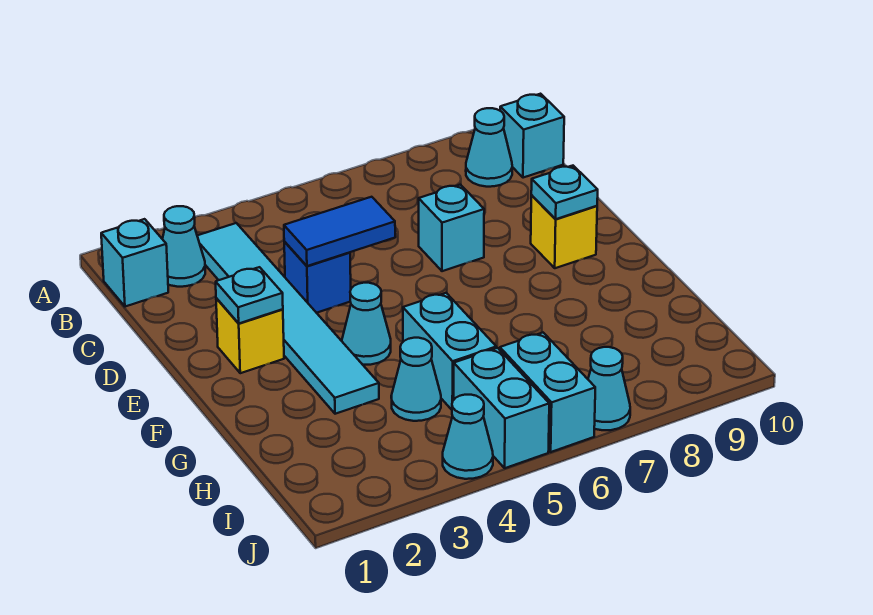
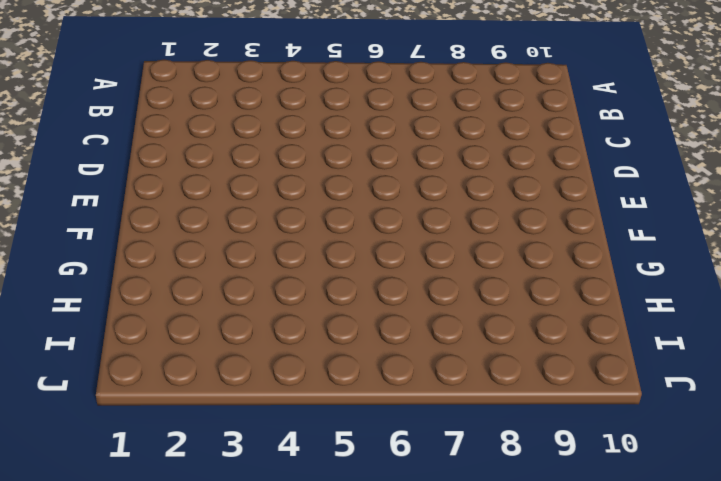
none -> cyan brick B1 level 1
none -> cyan cone B2 level 1
none -> cyan tile B3:G3 level 1

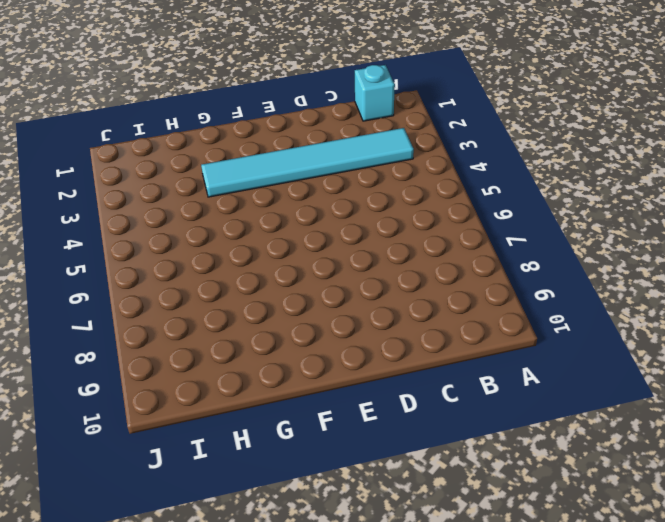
none -> cyan cone B2 level 1
none -> cyan cone B9 level 1
none -> cyan brick B10 level 1

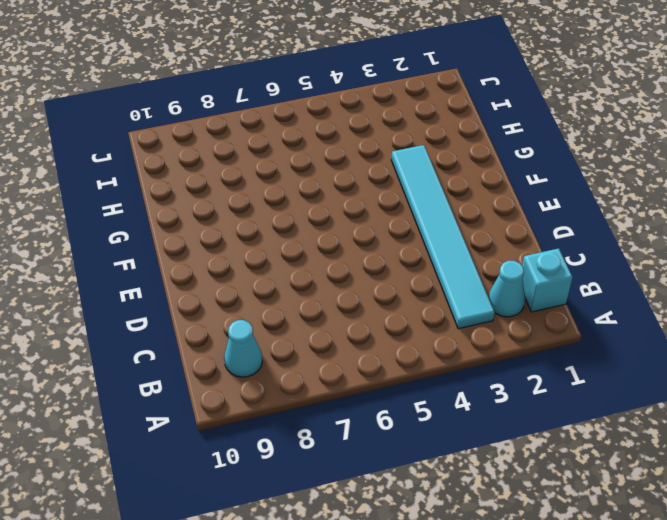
none -> cyan brick B10 level 1
none -> blue brick D4 level 1
none -> cyan brick D7 level 1

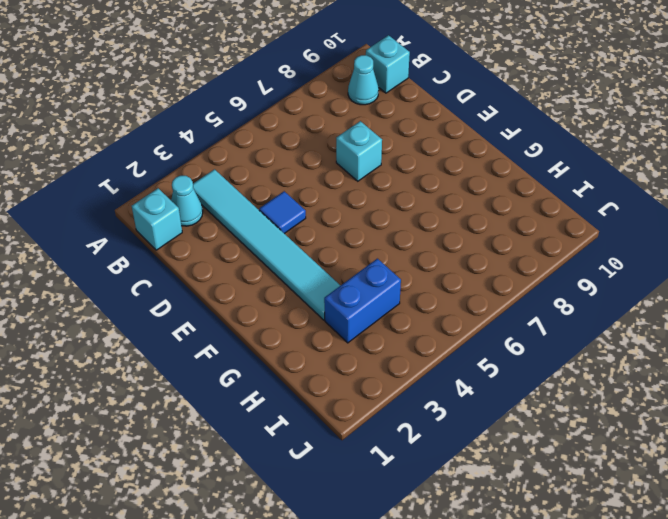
blue tile D4 level 1 -> blue brick D4 level 1
blue brick H3:H4 level 1 -> cyan cone H4 level 1
none -> yellow brick E2 level 1
none -> yellow brick E9 level 1
none -> cyan cone F4 level 1

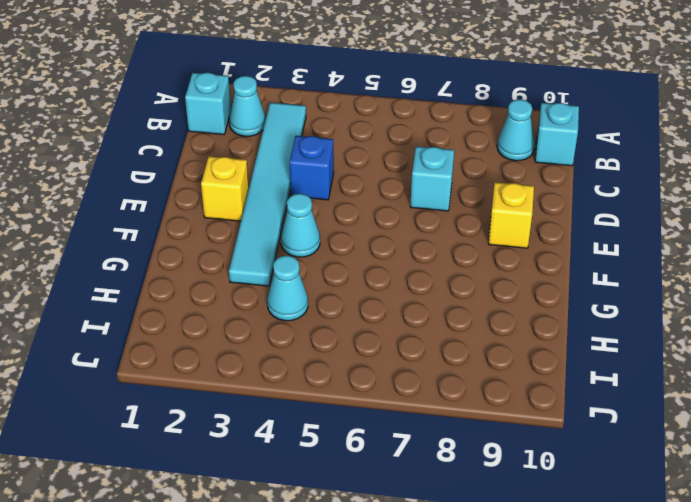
none -> cyan brick G5:H5 level 1
none -> cyan brick I5:J5 level 1
none -> cyan brick I6:J6 level 1

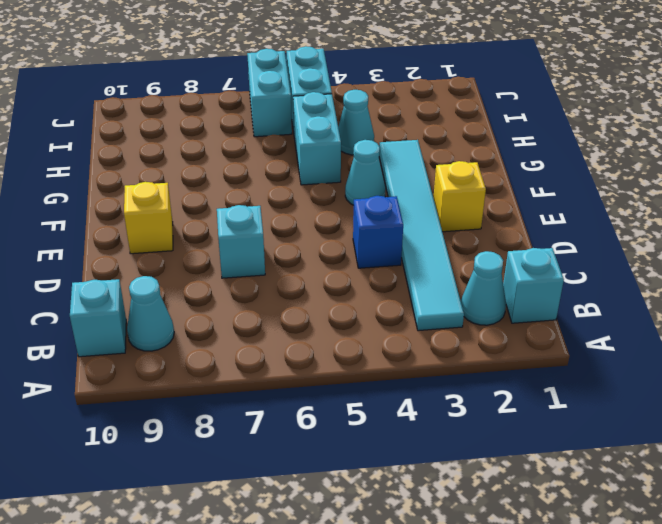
none -> cyan cone J4 level 1
none -> cyan cone J7 level 1
none -> blue tile D4:D5 level 2

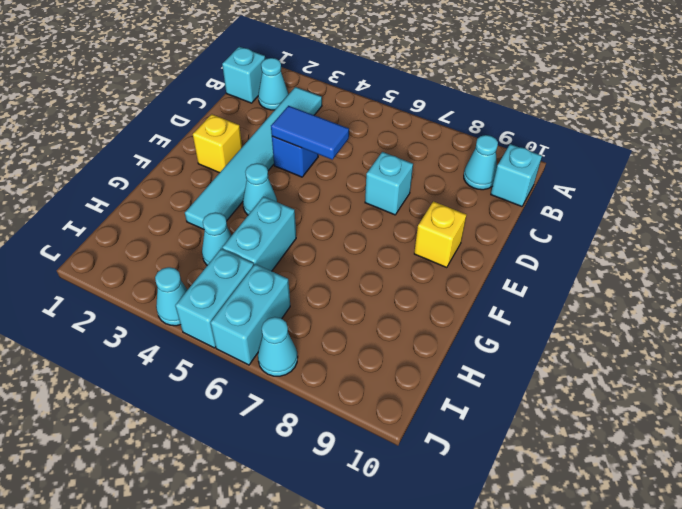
none -> cyan plate E2 level 2
none -> cyan plate E9 level 2

